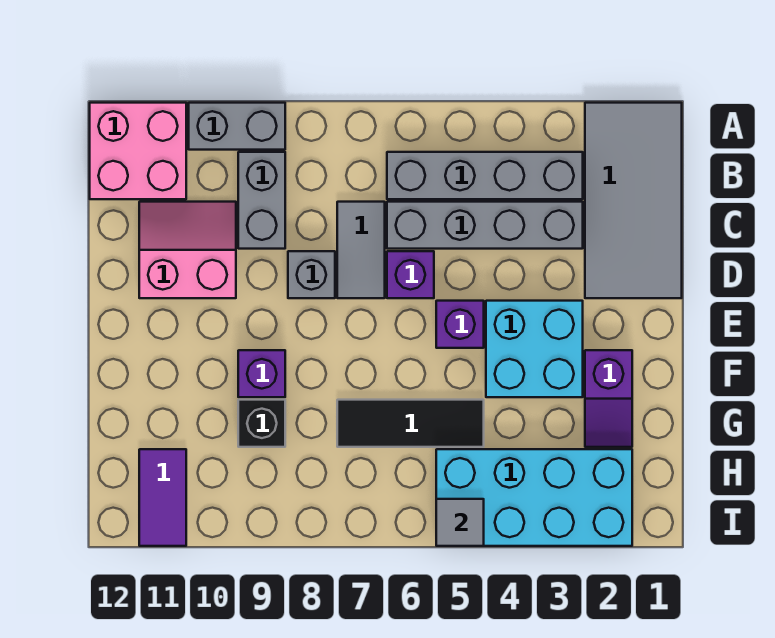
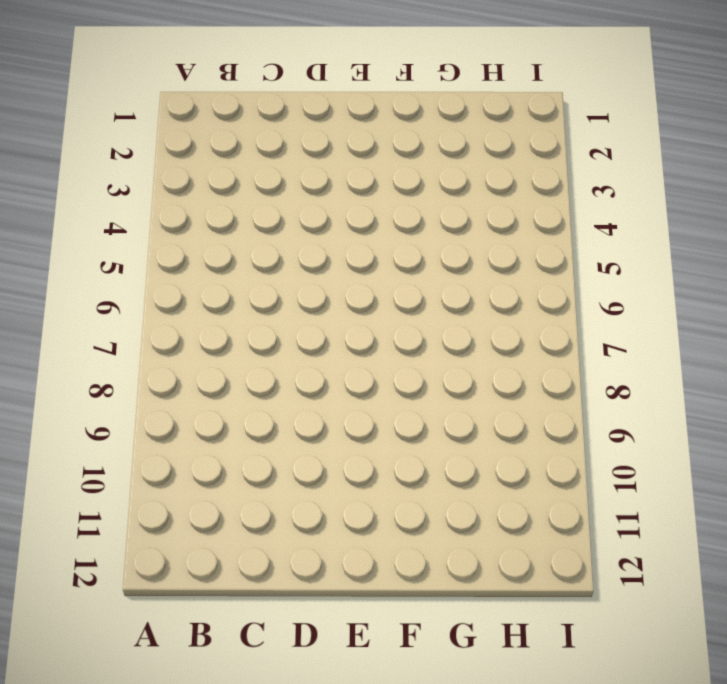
none -> grey tile A1:D2 level 1
none -> grey brick A9:A10 level 1
none -> pink brick A11:B12 level 1

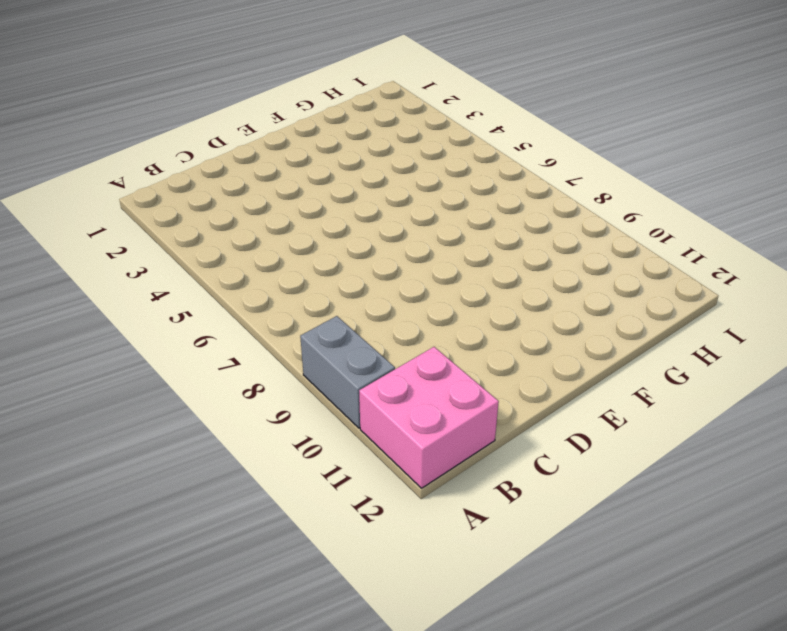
none -> grey tile A1:D2 level 1
none -> grey brick B3:B6 level 1
none -> grey brick B9:C9 level 1

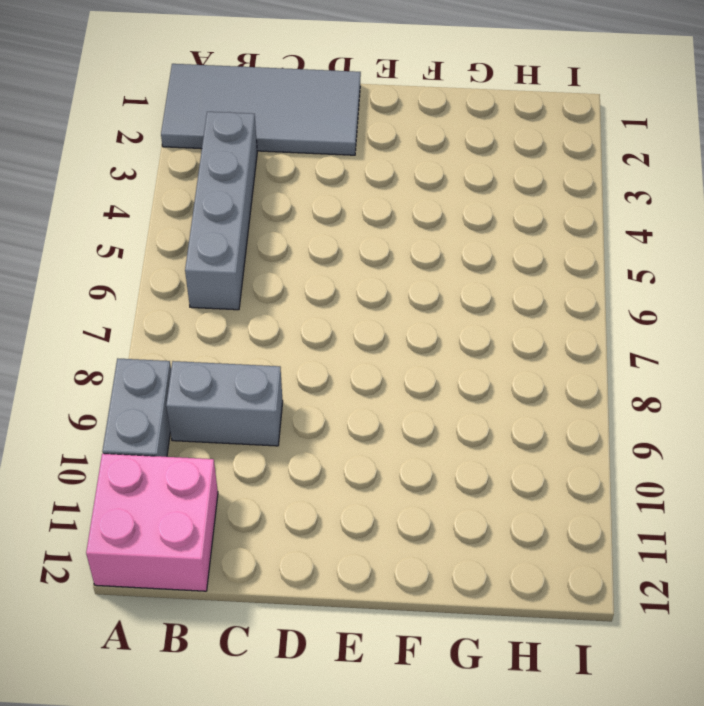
none -> grey brick C3:C6 level 1
none -> grey tile C7:D7 level 1
none -> pink slope C10:D11 level 1 top D

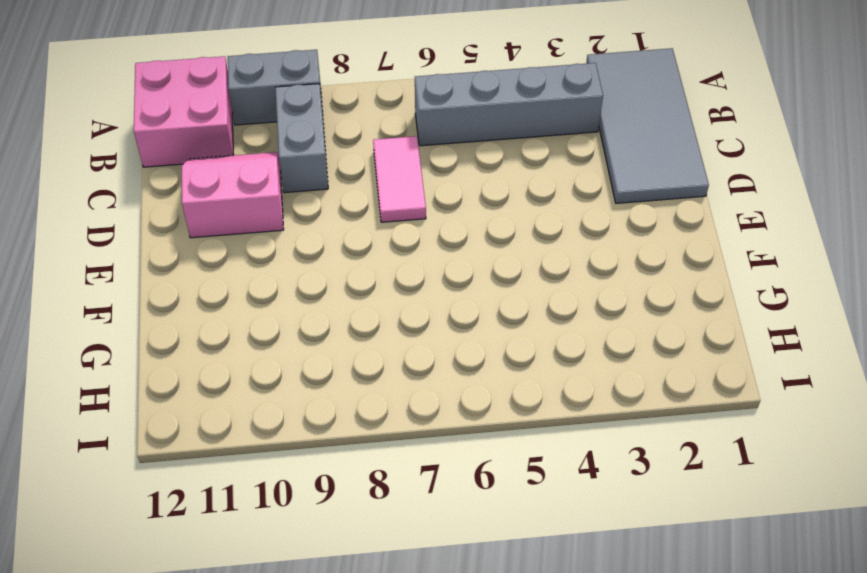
pink tile C7:D7 level 1 -> grey tile C7:D7 level 1
none -> grey brick C3:C6 level 1
none -> purple brick D6 level 1
none -> grey brick D8 level 1

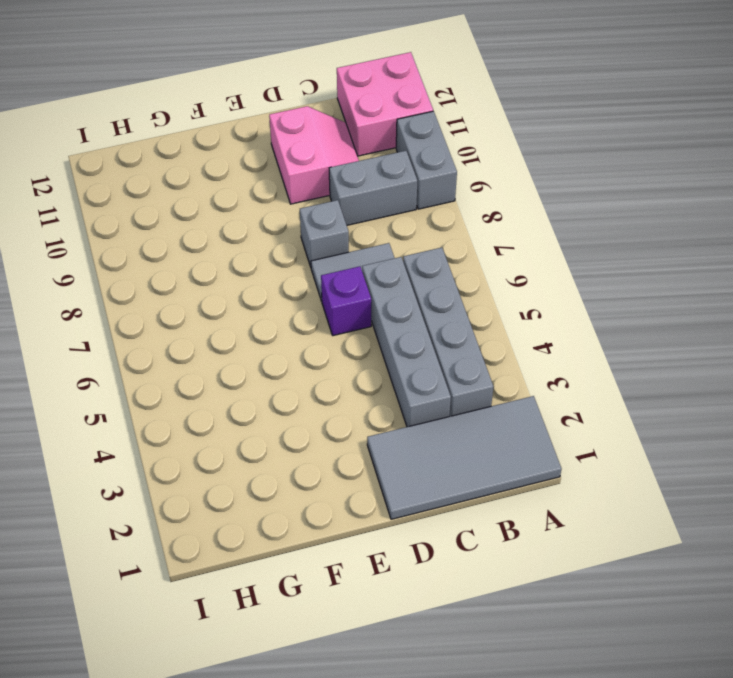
none -> cyan brick E3:F4 level 1
none -> purple brick E5 level 1
none -> purple slope F2:G2 level 1 top F

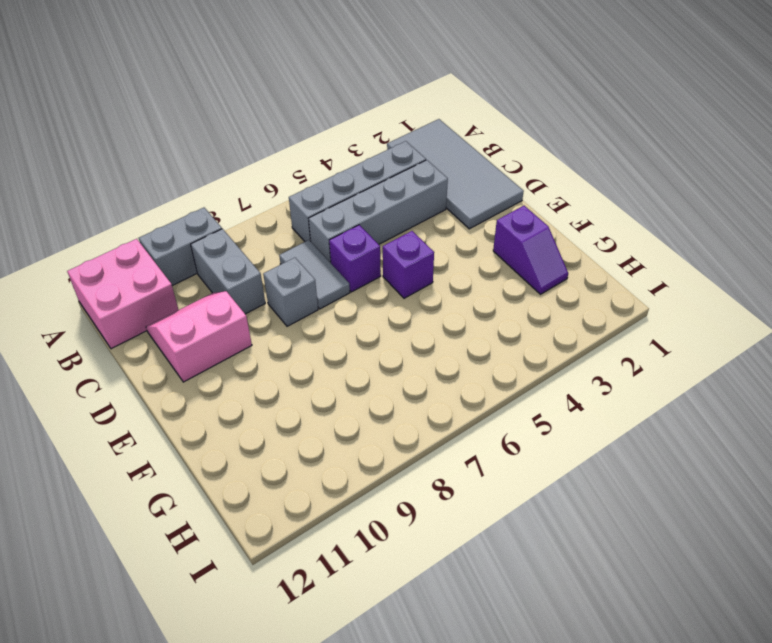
none -> cyan brick E3:F4 level 1
none -> purple brick F9 level 1
none -> black tile G5:G7 level 1

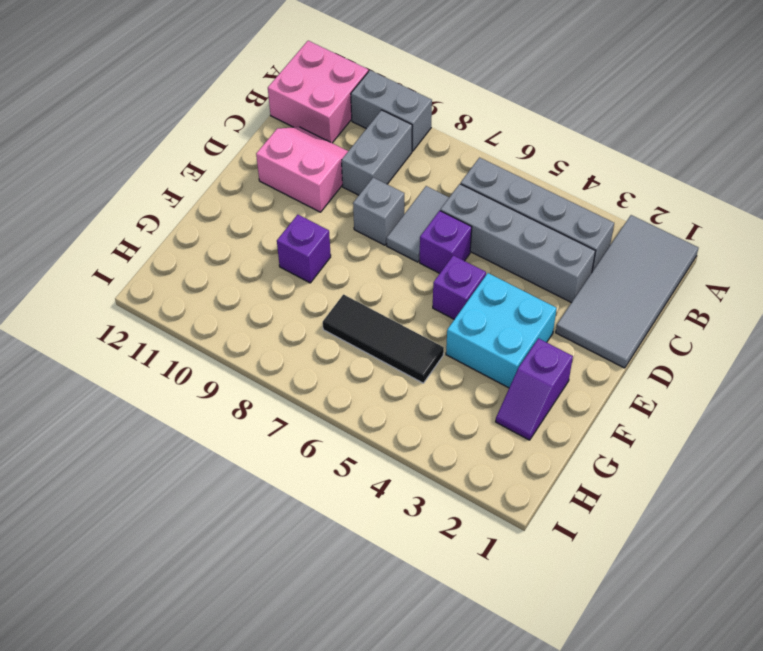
none -> black brick G9 level 1
none -> cyan brick H2:I5 level 1
none -> purple tile H11:I11 level 1

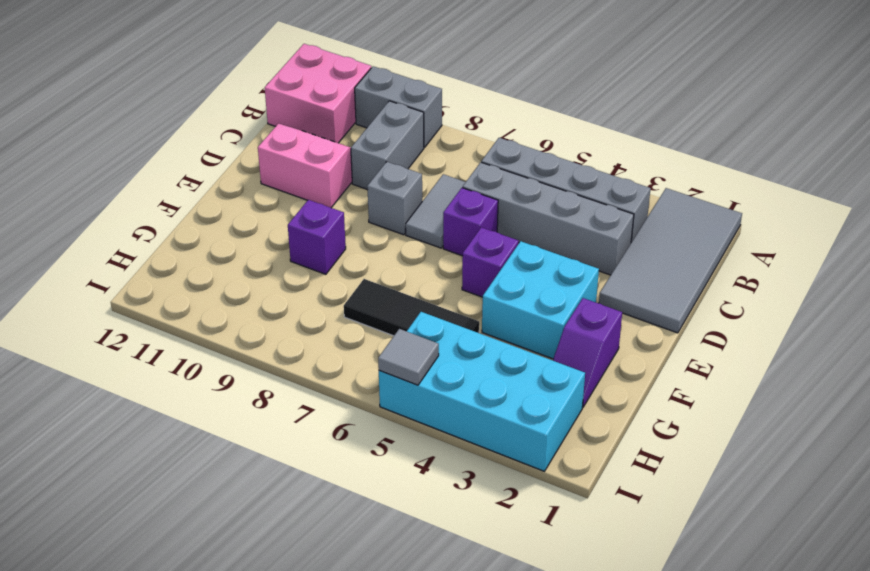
none -> black brick G9 level 1
none -> purple tile H11:I11 level 1

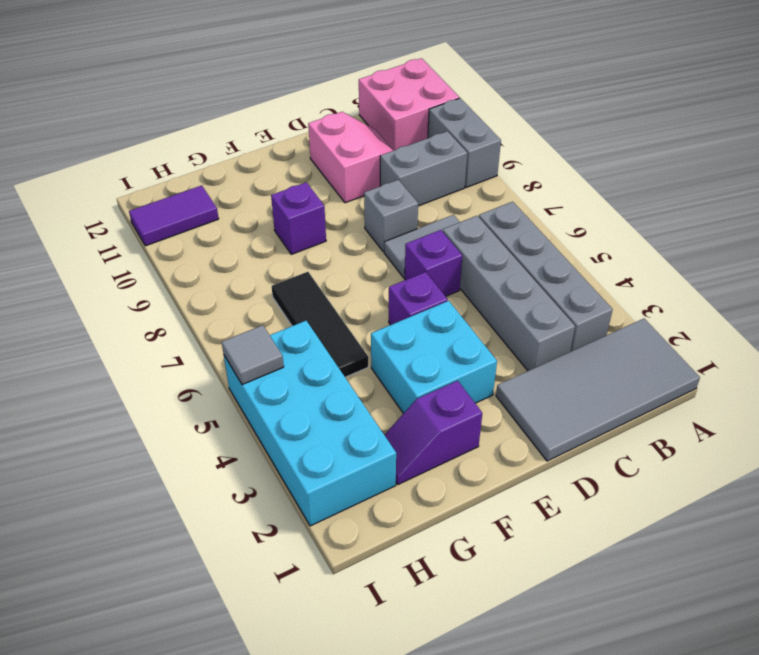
none -> black brick G9 level 1

